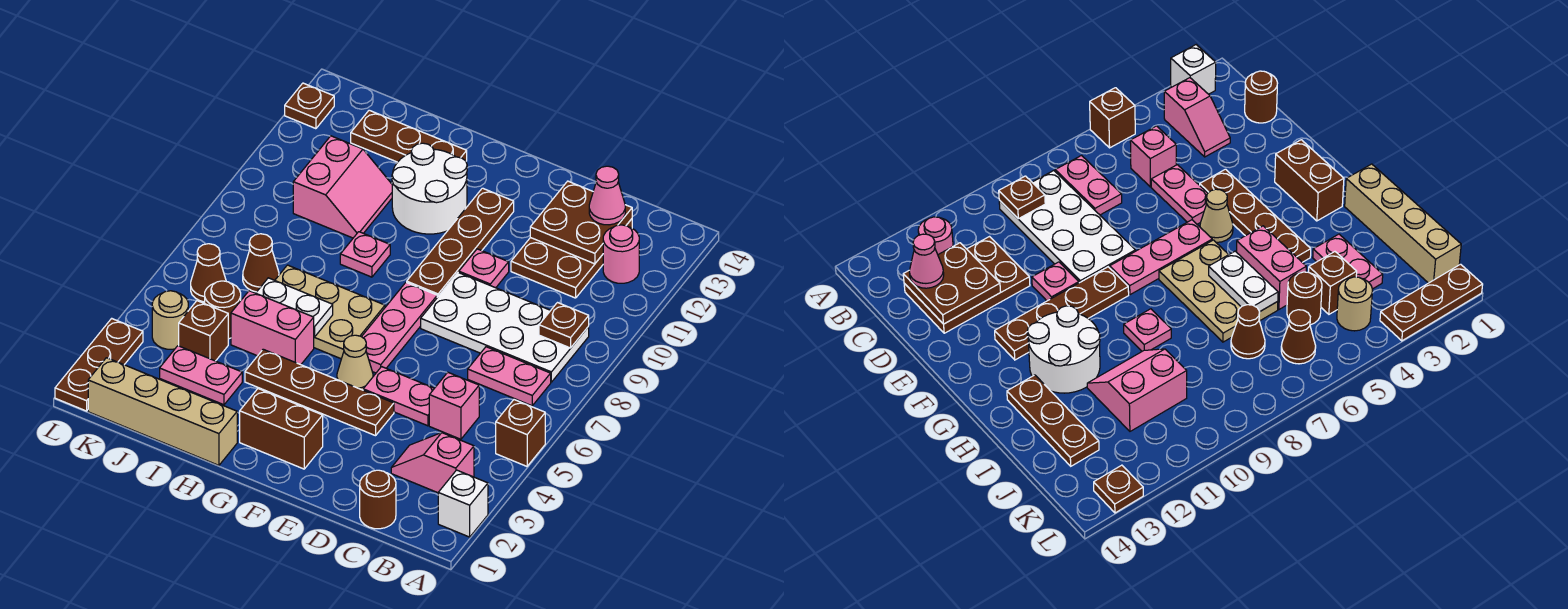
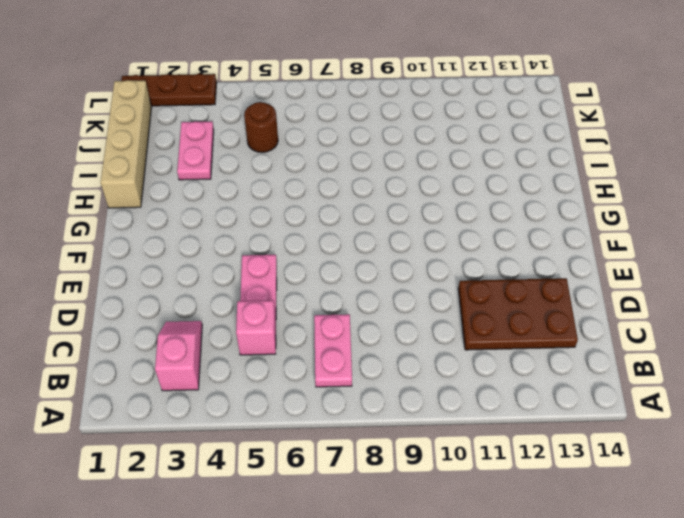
none -> white brick A2 level 1
none -> brown brick A5 level 1
none -> white plate B8:E9 level 1
none -> pink round brick B12 level 1

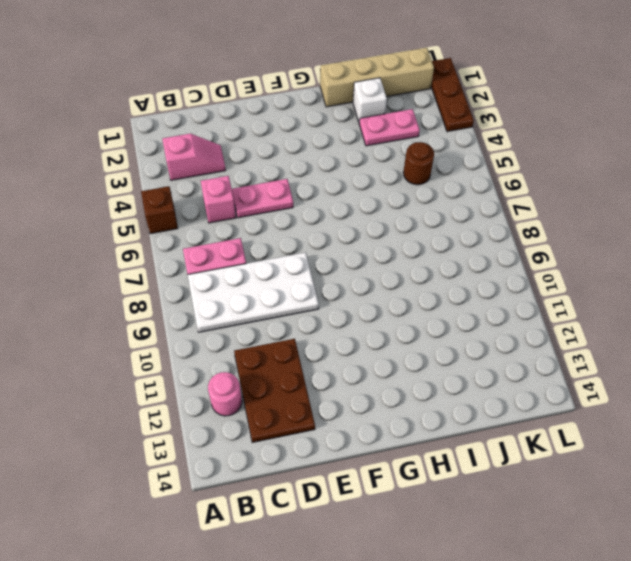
white brick I2 level 1 -> white brick A2 level 1
none -> brown round brick C1 level 1
none -> brown plate E4:H4 level 1
none -> pink plate E10 level 1
none -> brown brick F2:G2 level 1

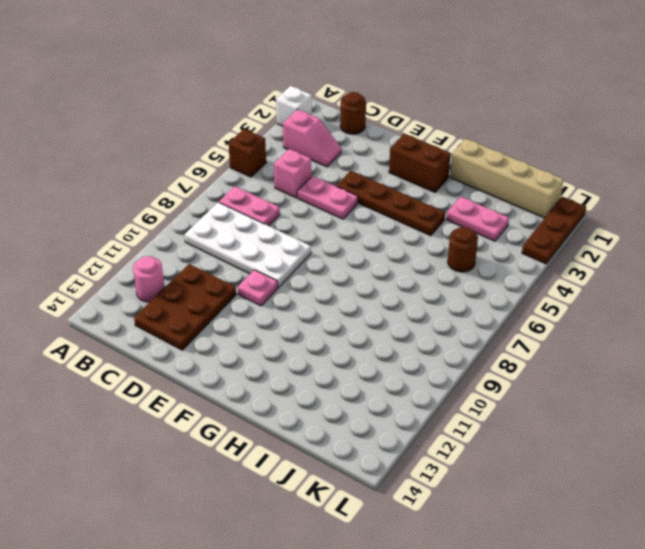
none -> tan cone F5 level 1
none -> pink plate F6:F8 level 1
none -> brown plate F9:F12 level 1
none -> tan plate G6:I7 level 1

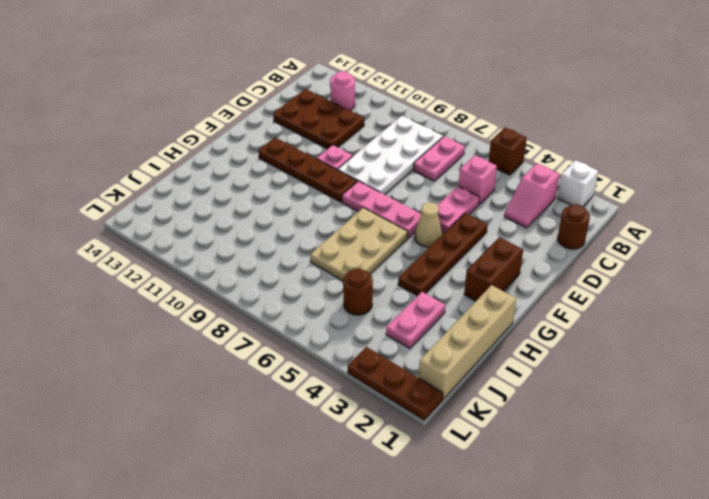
none -> white round brick G11:H12 level 1
none -> pink brick H5:I5 level 1
none -> pink plate H9 level 1
none -> brown plate H13:J13 level 1

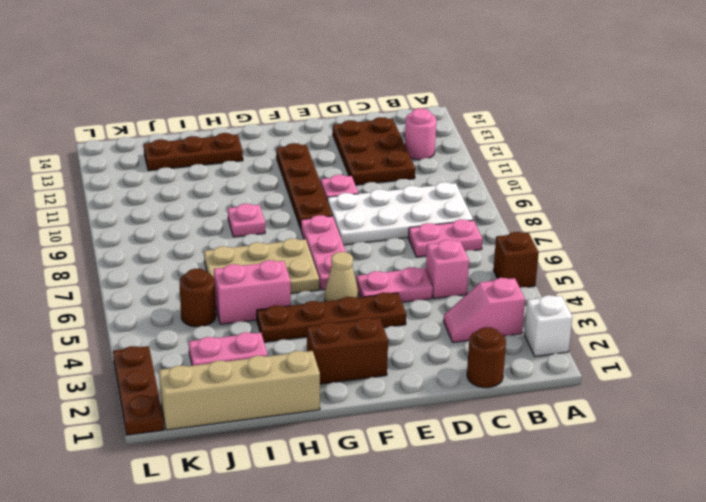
none -> white round brick G11:H12 level 1
none -> pink slope I10:J11 level 1 top J
none -> brown brick J4 level 1
none -> brown cone J7 level 1

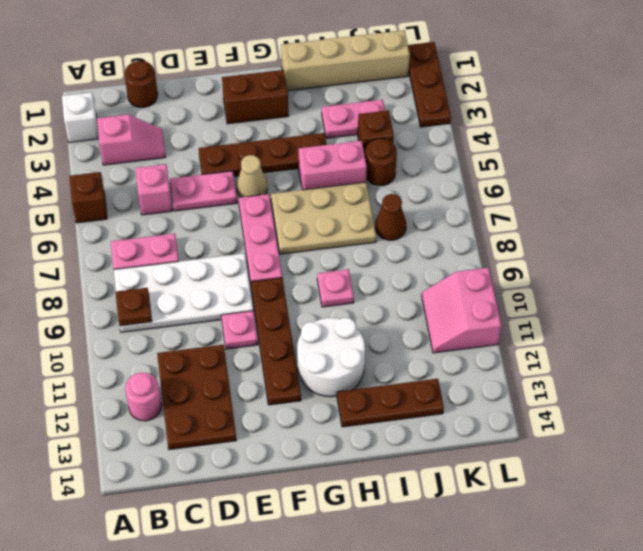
pink slope K10:L11 level 1 top L -> pink slope I10:J11 level 1 top J
none -> tan round brick K4 level 1
none -> brown cone K6 level 1
none -> brown plate L13 level 1
none -> brown plate C12:D13 level 2

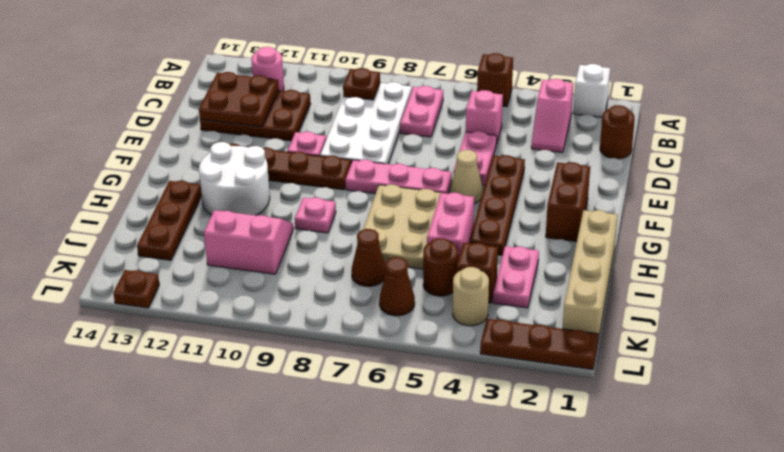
none -> white plate H6:I6 level 2
none -> pink cone C13 level 3

